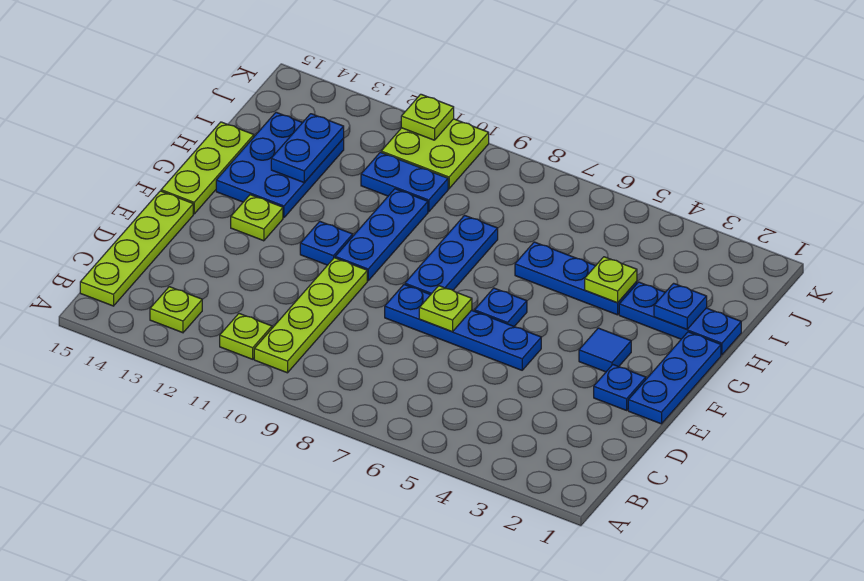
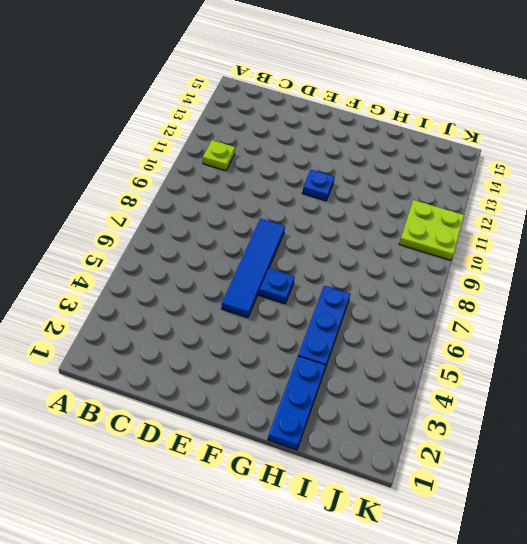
blue tile E5:E8 level 1 -> blue plate E5:E8 level 1
none -> lime plate B10:E10 level 1
none -> lime plate B13 level 1
none -> lime plate B15:E15 level 1

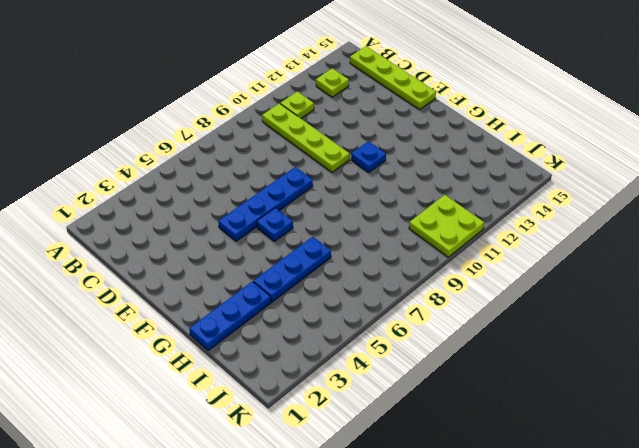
none -> blue plate E1:G1 level 1
none -> blue plate E2 level 1
none -> blue tile F3 level 1

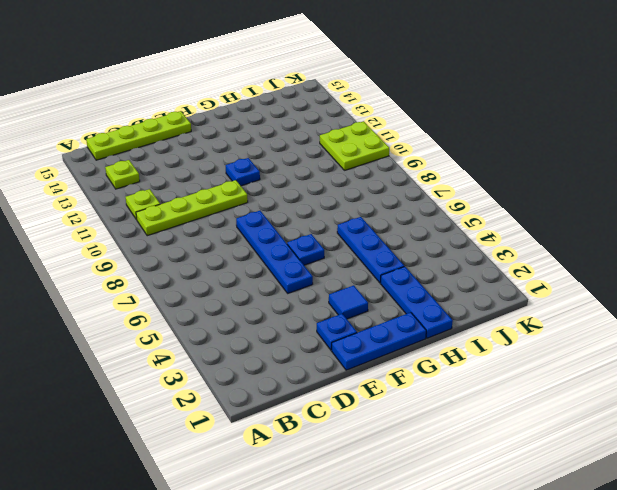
none -> blue plate F8:H8 level 1
none -> blue plate F10:H10 level 1
none -> lime plate F13 level 1

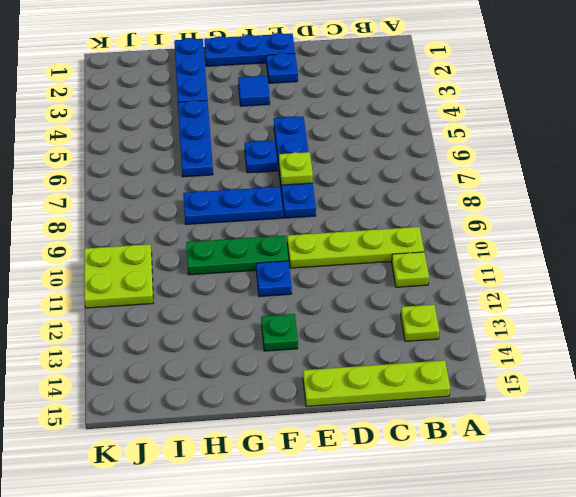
green plate F10:H10 level 1 -> blue plate F10:H10 level 1
green plate F13 level 1 -> lime plate F13 level 1
none -> lime plate F15:H15 level 1
none -> blue plate G13:I14 level 1
none -> blue plate I10:I11 level 1

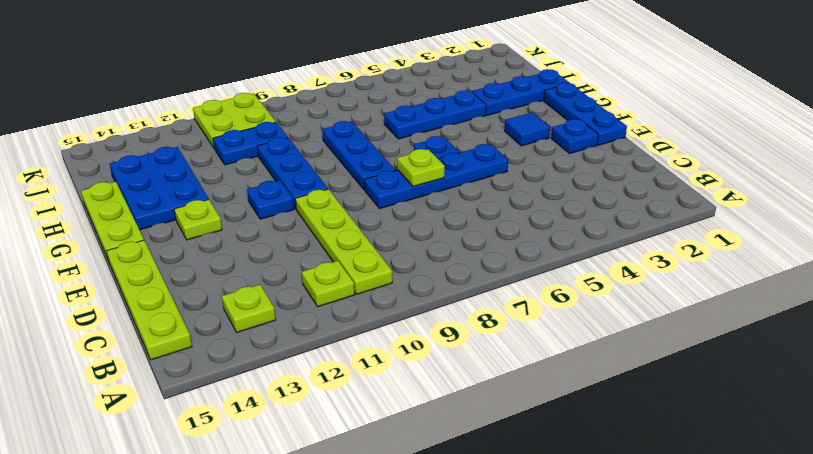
none -> blue plate H2 level 2
none -> lime plate H4 level 2
none -> blue plate H13:I13 level 2

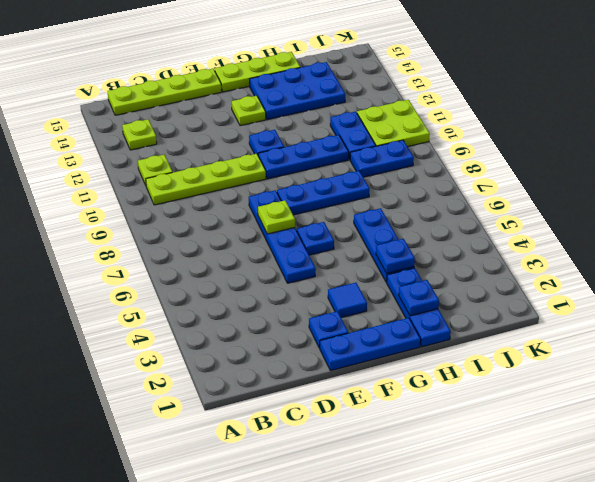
blue plate H4 level 2 -> lime plate H4 level 2
blue plate I9:J9 level 1 -> blue plate H13:I13 level 2
none -> lime plate K11 level 2

